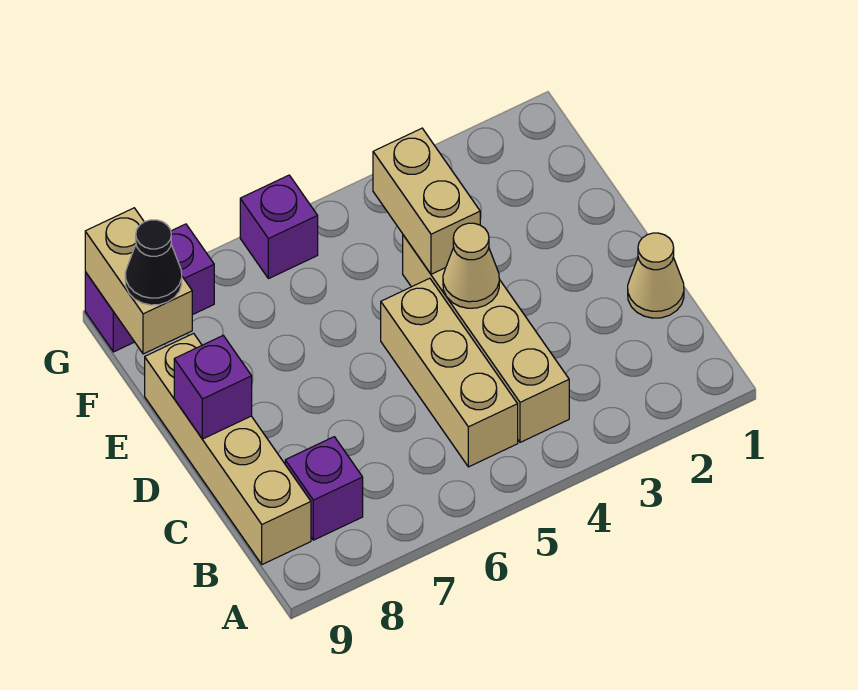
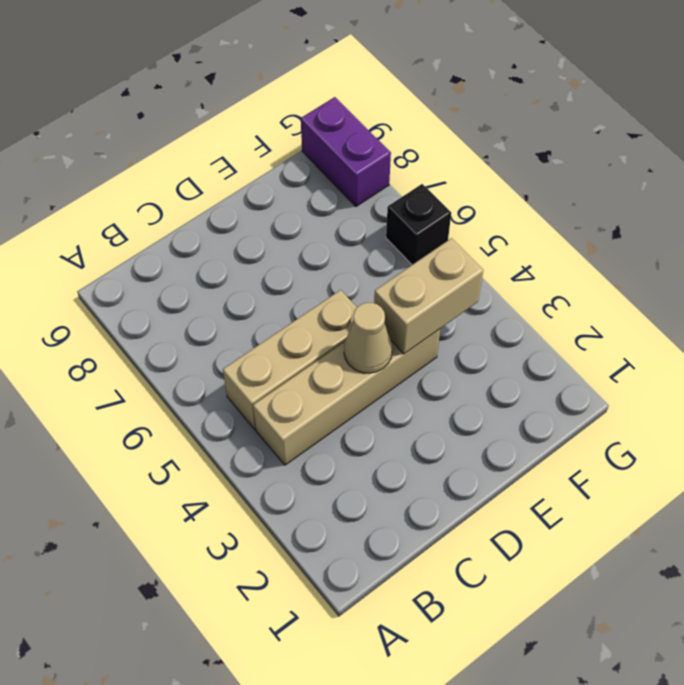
black brick G6 level 1 -> purple brick G6 level 1
none -> purple brick B8 level 1
none -> tan brick B9:E9 level 1
none -> tan cone C1 level 1

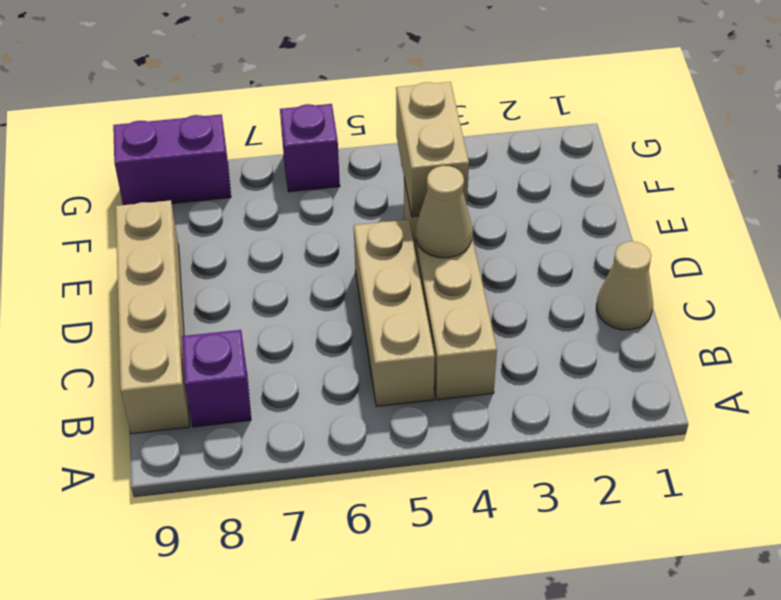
none -> purple brick D9 level 2
none -> tan brick F9:G9 level 2
none -> black cone F9 level 3

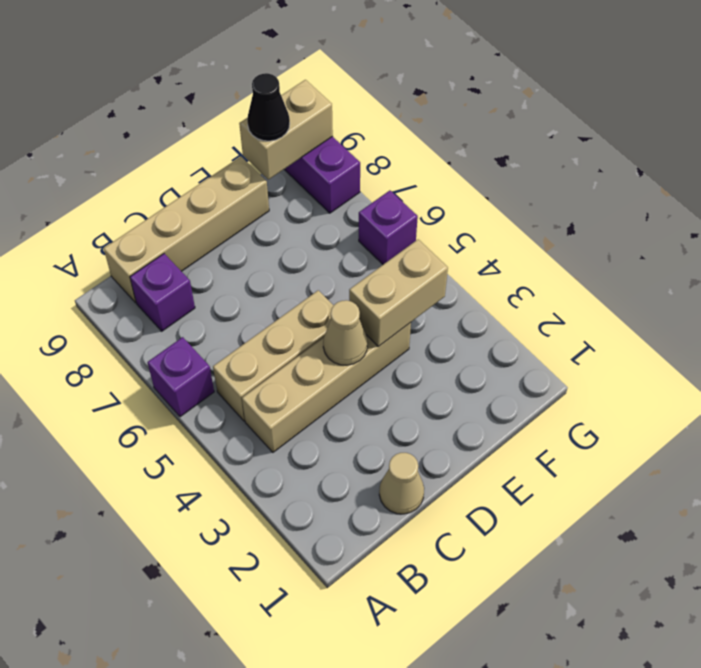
purple brick A6 level 1 -> purple brick D9 level 2

